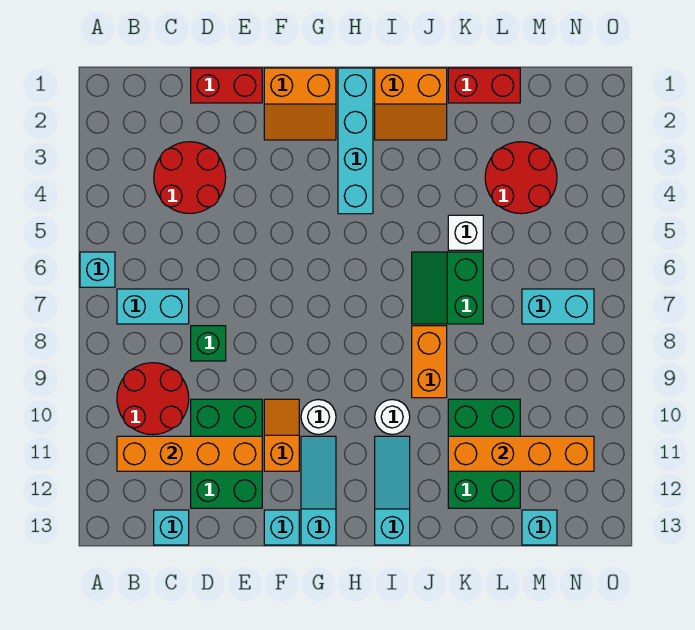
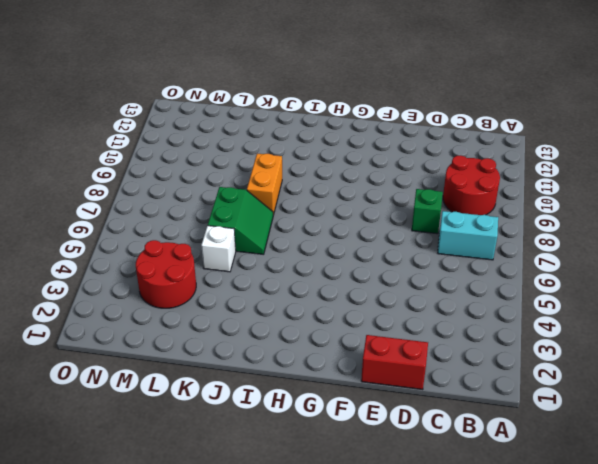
none -> cyan brick A6 level 1
none -> red round brick C3:D4 level 1
none -> cyan brick C13 level 1

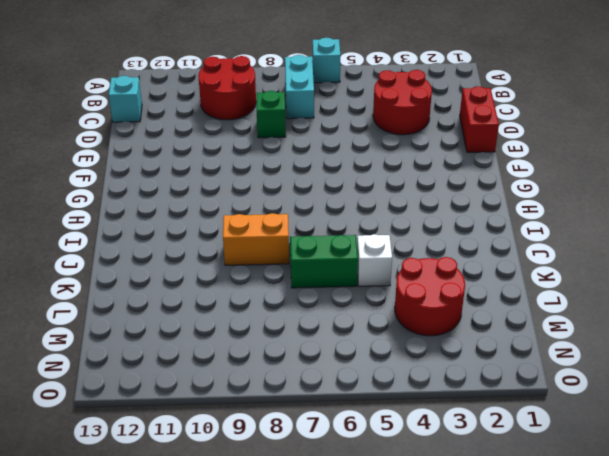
none -> green brick D10:E12 level 1
none -> orange slope F1:G2 level 1 top 1
none -> orange slope F10:F11 level 1 top 11

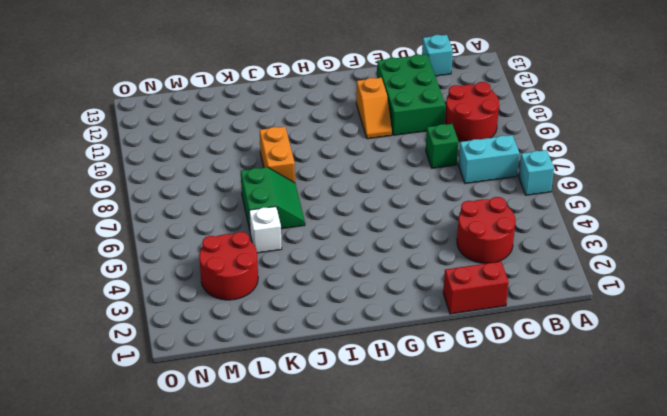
none -> orange slope F1:G2 level 1 top 1
none -> cyan brick F13 level 1
none -> white round brick G10 level 1

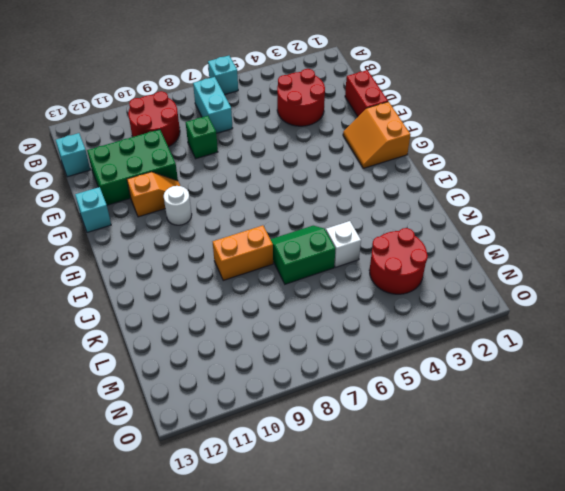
none -> cyan slope G11:G13 level 1 top 13
none -> cyan brick H1:H4 level 1
none -> orange slope I1:J2 level 1 top 1

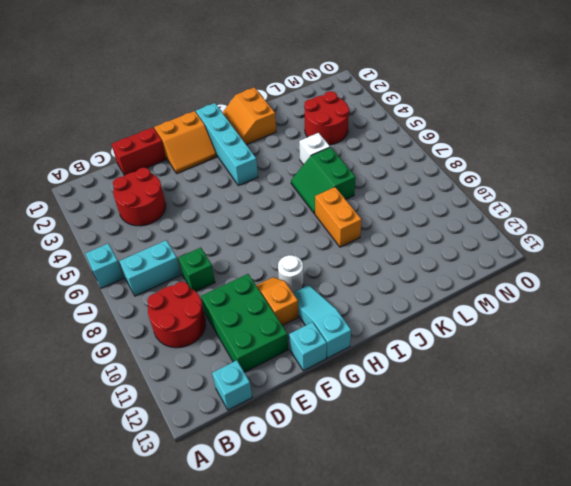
orange slope I1:J2 level 1 top J -> orange slope I1:J2 level 1 top 1
none -> white round brick I10 level 1
none -> cyan slope I11:I13 level 1 top 13
none -> red brick K1:L1 level 1

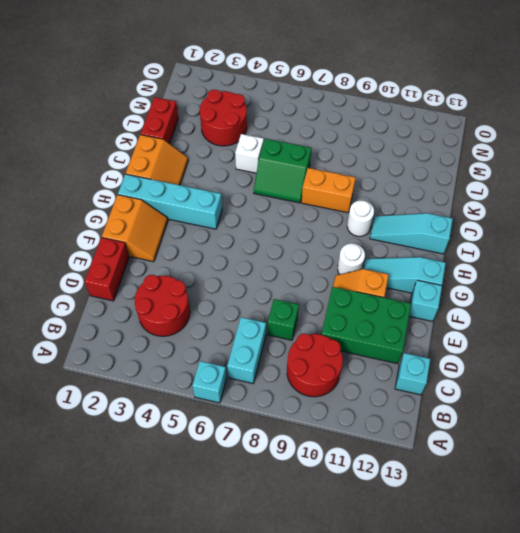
none -> green brick K10:L12 level 1
none -> cyan brick M7:N7 level 1
none -> cyan brick M13 level 1

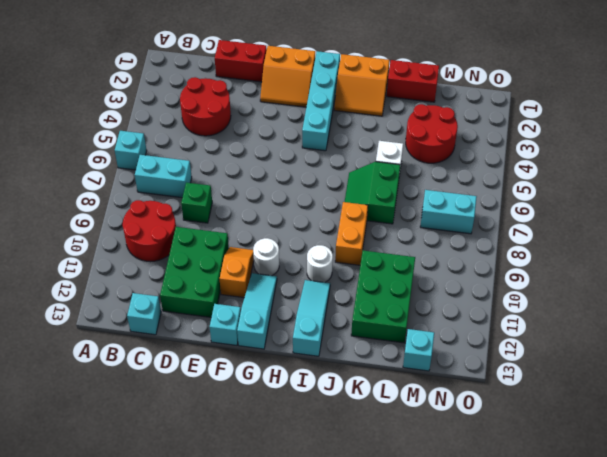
none -> orange brick B11:E11 level 2
none -> orange brick K11:N11 level 2

